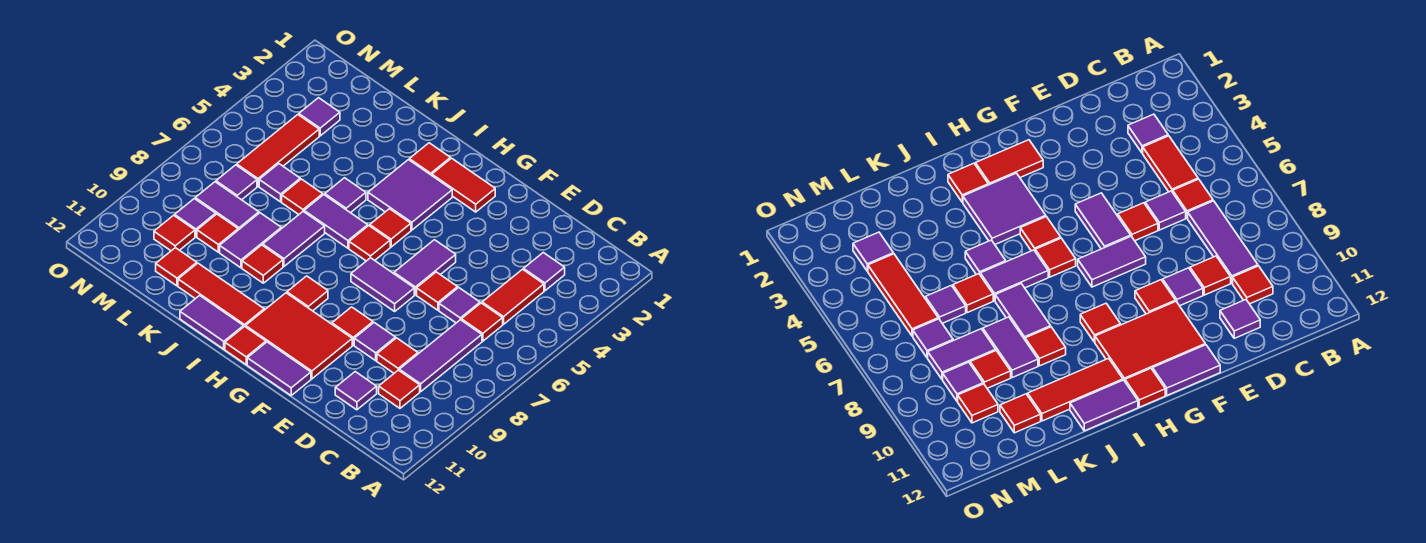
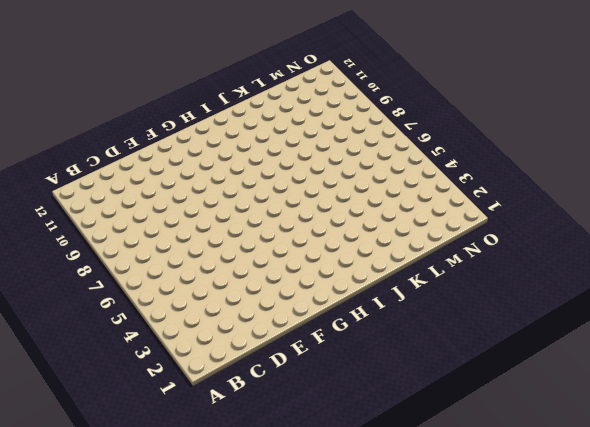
none -> purple tile C3 level 1
none -> red tile C4:C5 level 1
none -> red tile C6 level 1
none -> purple tile C7:C9 level 1

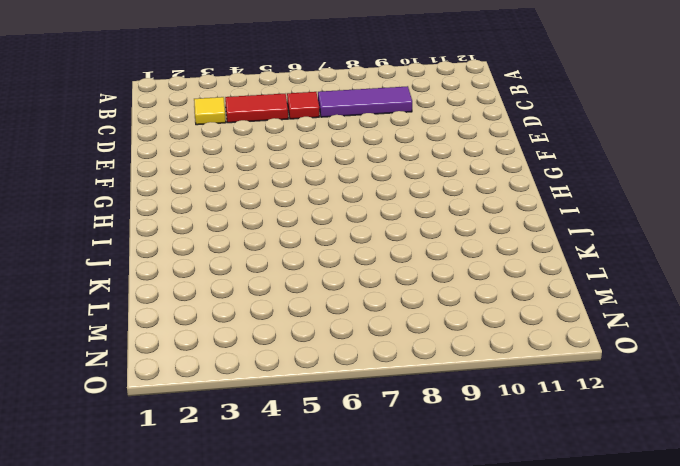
yellow tile C3 level 1 -> purple tile C3 level 1
none -> red tile C10 level 1
none -> purple tile D6 level 1
none -> red tile D9 level 1
none -> purple tile D11 level 1

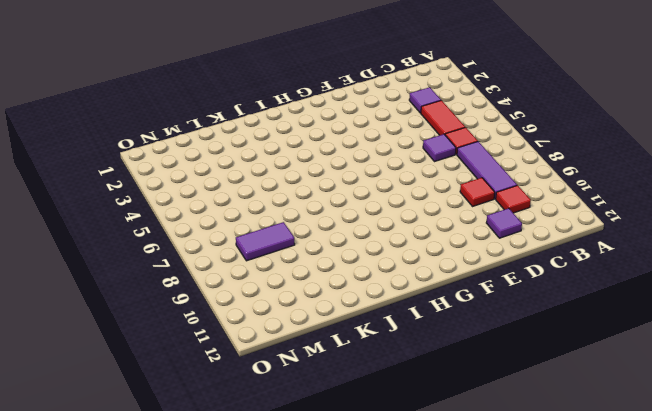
none -> red tile E6 level 1
none -> purple tile E9 level 1
none -> purple tile F5:F6 level 1
none -> purple tile F7:G7 level 1

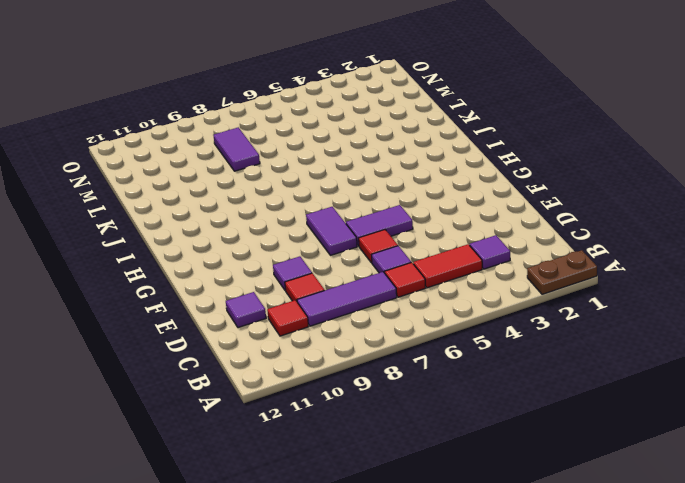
brown plate A1:A2 level 1 -> none
none -> red tile F9 level 1
none -> red tile F10:H11 level 1
none -> purple tile F12:G12 level 1
none -> red tile G2:H2 level 1

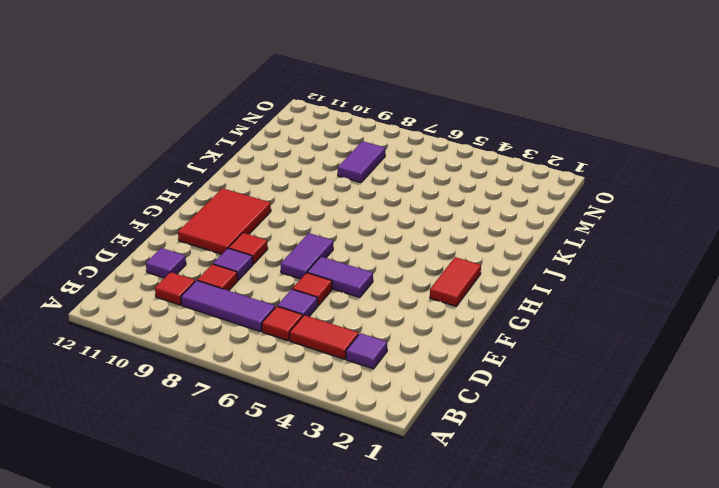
none -> purple tile F12:G12 level 1
none -> purple tile H3:I4 level 1
none -> red tile H5 level 1
none -> red tile H6 level 1

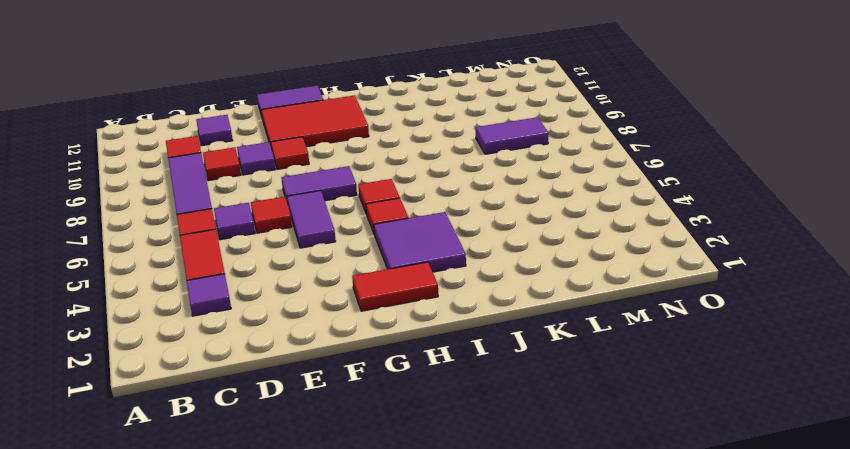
none -> red tile H9 level 1
none -> red tile H12 level 1
none -> red tile I2 level 1
none -> purple tile I6:J6 level 1

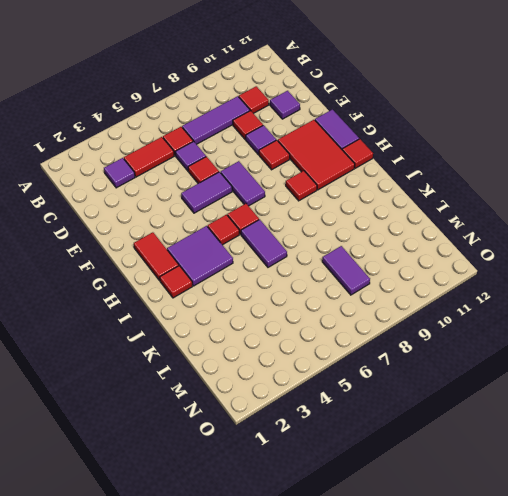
none -> red tile I11:K11 level 1
none -> purple tile I12:J12 level 1
none -> purple tile J5 level 1
none -> purple tile J7:J8 level 1

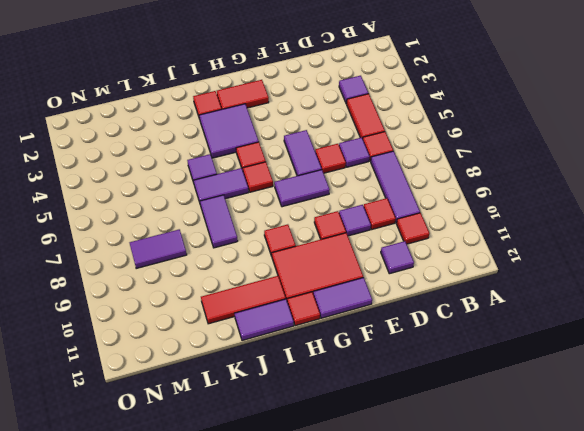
none -> red tile J9 level 1
none -> red tile K6 level 1
none -> purple tile K8:K9 level 1
none -> purple tile L6 level 1

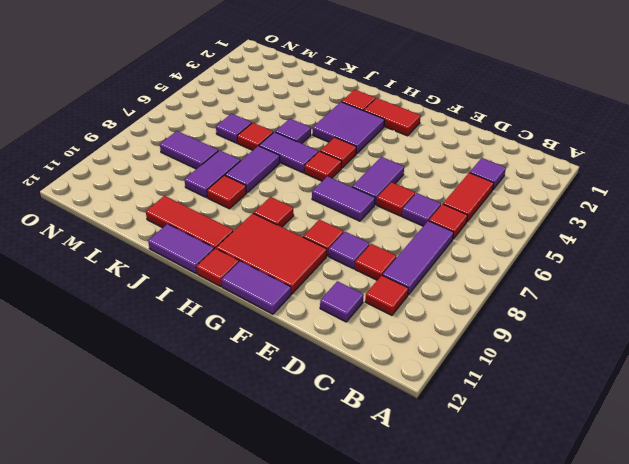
none -> red tile L9 level 1
none -> red tile L11 level 1
none -> purple tile M3 level 1
none -> red tile M4:M6 level 1

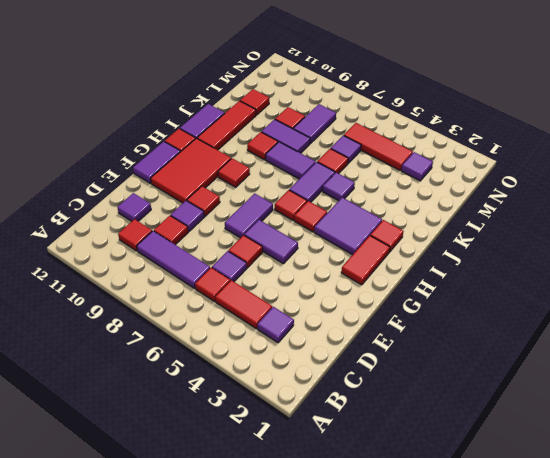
none -> purple tile M7 level 1
none -> purple tile M9 level 1
none -> red tile M10 level 1

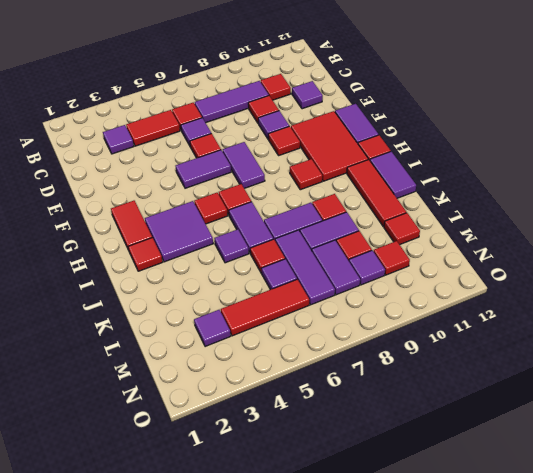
purple tile K7:M7 level 1 -> purple tile M7 level 1

